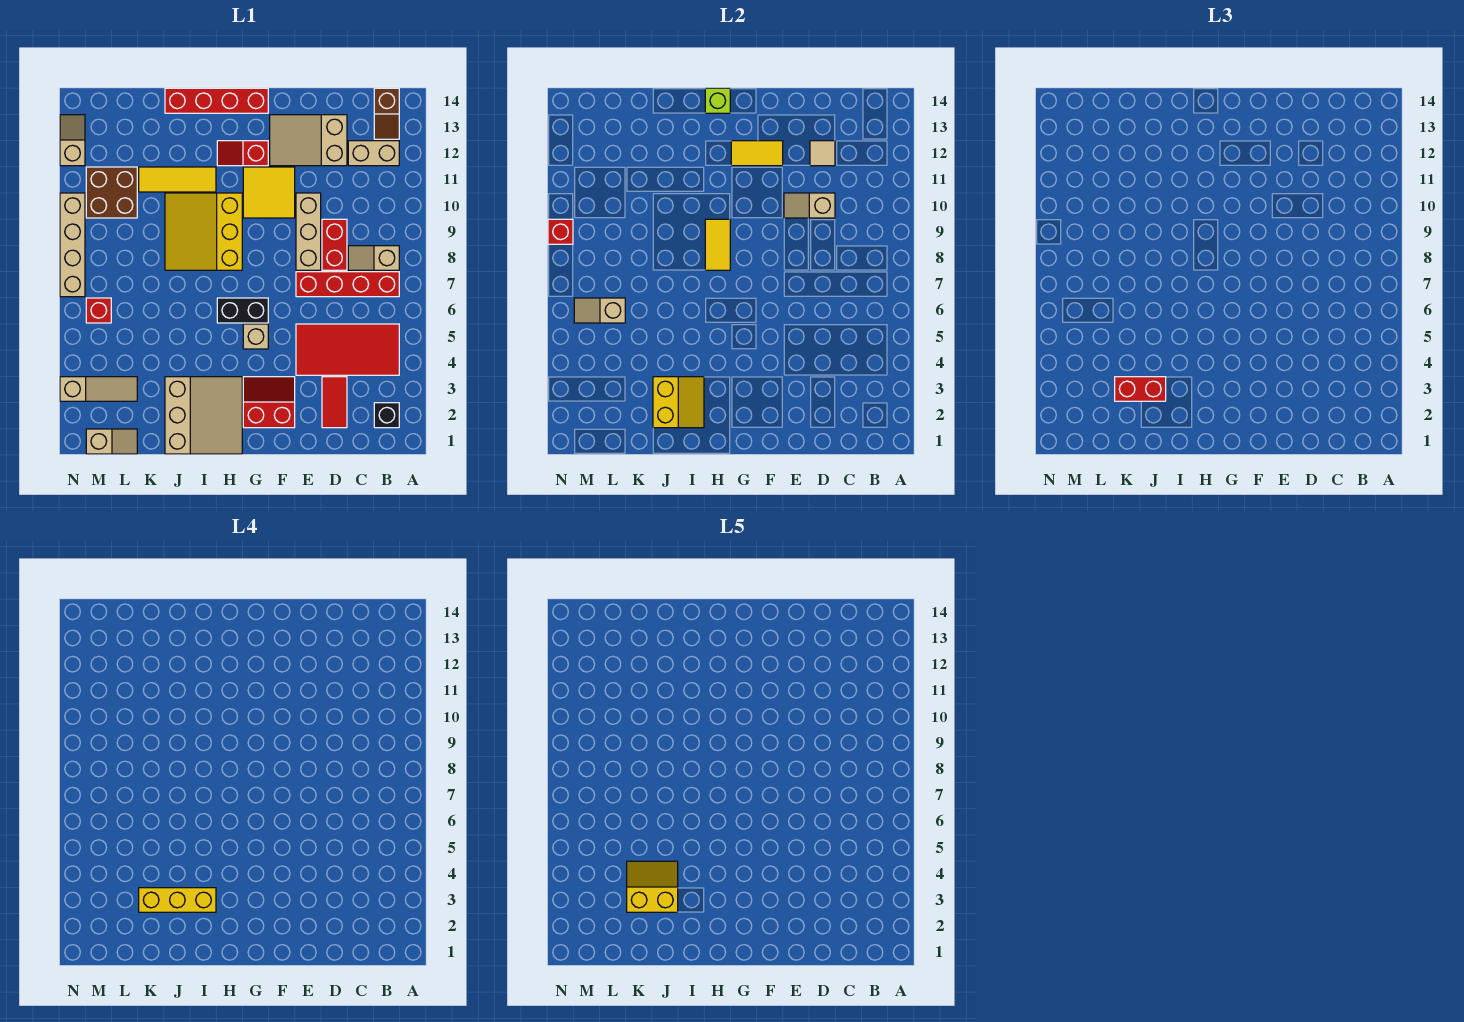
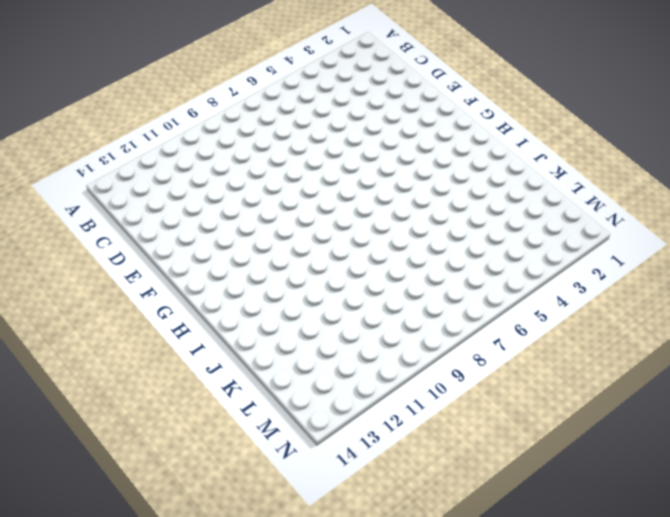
none -> black brick B2 level 1
none -> red tile B4:E5 level 1
none -> red brick B7:E7 level 1
none -> tan slope B8:C8 level 1 top B

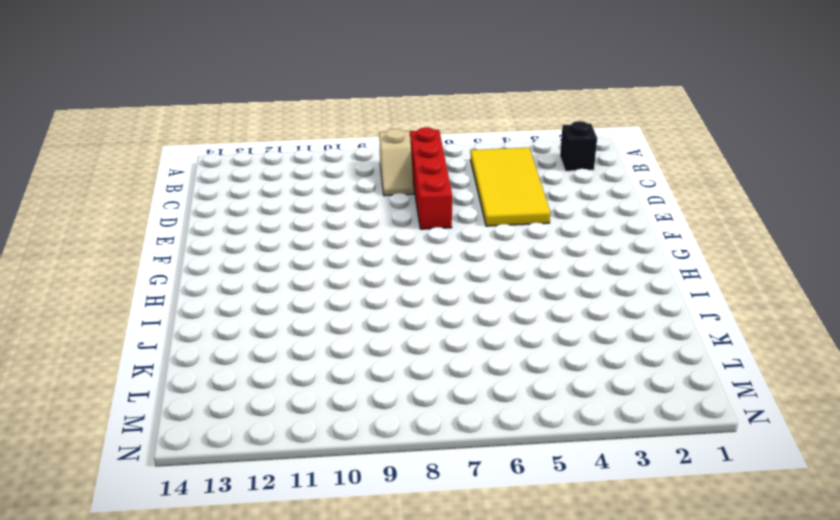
yellow tile B4:E5 level 1 -> red tile B4:E5 level 1
none -> tan brick B12:C12 level 1
none -> brown slope B13:B14 level 1 top 14
none -> red tile D2:D3 level 1
none -> red brick D8:D9 level 1

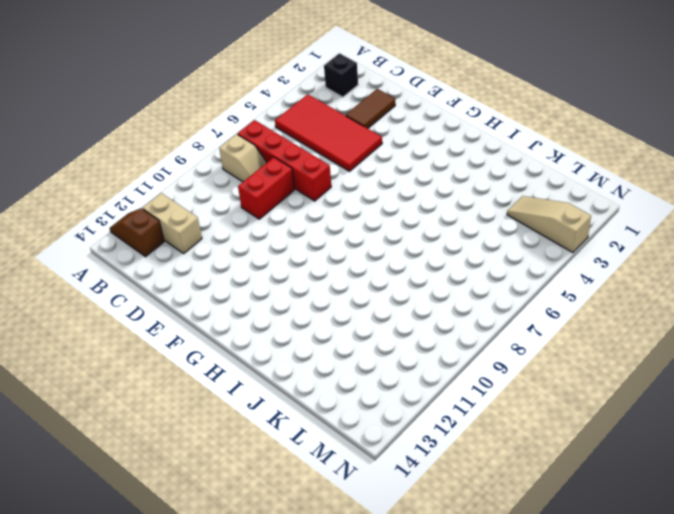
brown slope A13:B13 level 1 top B -> brown slope B13:B14 level 1 top 14
brown tile D2:D3 level 1 -> red tile D2:D3 level 1
none -> tan slope D12:F13 level 1 top D
none -> tan brick E8:E10 level 1
none -> red slope F2:G3 level 1 top 2
none -> yellow tile F10:G11 level 1

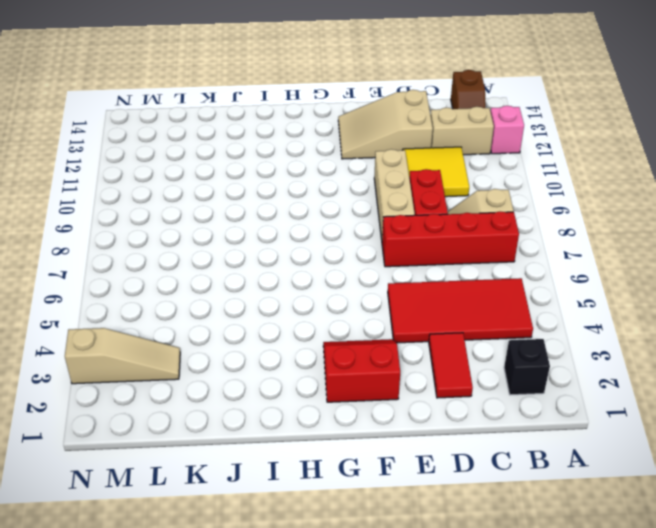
pink brick A12 level 1 -> none
yellow tile C10:D11 level 1 -> yellow tile F10:G11 level 1
none -> tan brick G5 level 1
none -> black brick G6:H6 level 1
none -> red slope G12:H12 level 1 top G
none -> red brick G14:J14 level 1

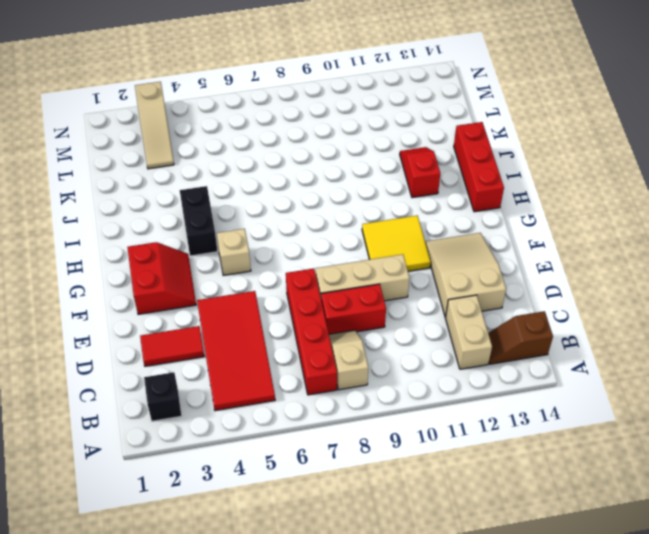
black brick H4:I4 level 1 -> black brick G6:H6 level 1
red brick H14:J14 level 1 -> red brick G14:J14 level 1
red slope I12:J12 level 1 top I -> red slope G12:H12 level 1 top G
none -> tan slope H1:J3 level 1 top J
none -> yellow slope H8:J10 level 1 top H
none -> yellow tile I11:K11 level 1
none -> tan slope L1:M1 level 1 top M

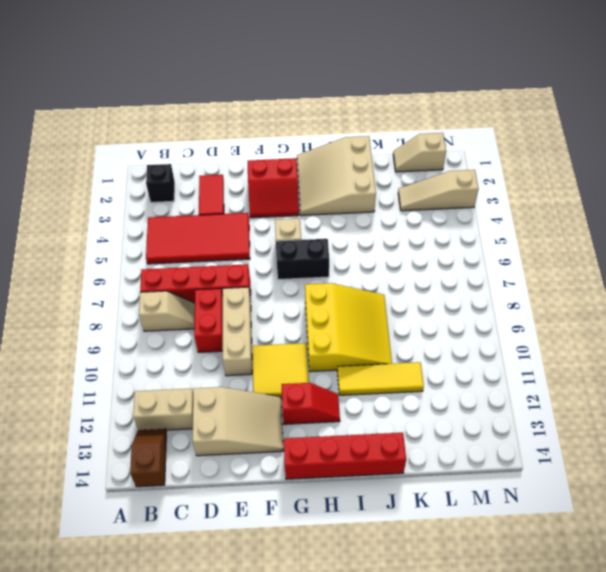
none -> brown brick L10:M11 level 1
none -> red brick M6 level 1
none -> tan brick N7:N10 level 1
none -> tan slope N12:N13 level 1 top 12

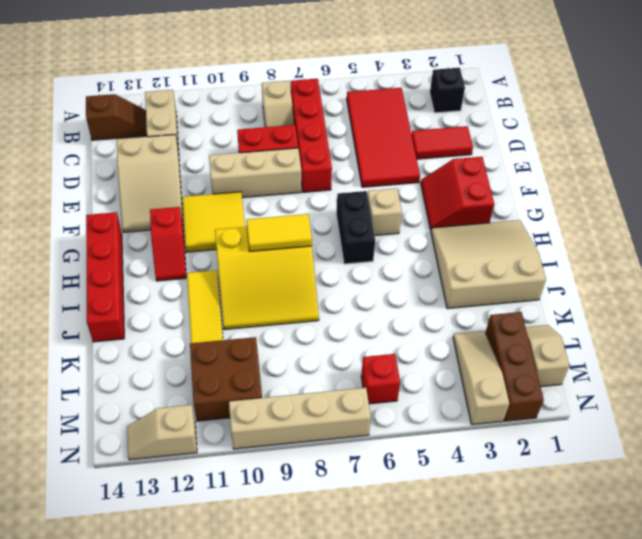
brown brick L2:N2 level 1 -> none
none -> tan slope D10:E10 level 2 top D
none -> tan tile D12 level 2
none -> yellow tile F12:G12 level 2
none -> lime brick H14 level 2

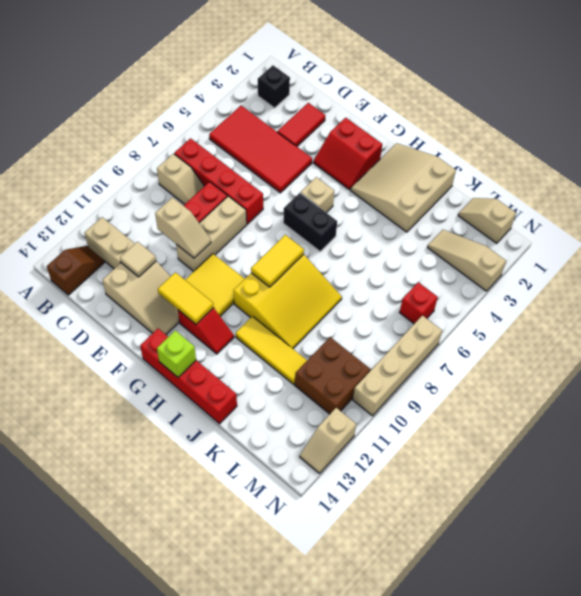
none -> yellow slope I2:J3 level 2 top J
none -> tan slope L6:M6 level 2 top L
none -> red brick N9 level 2
none -> red brick J3:K3 level 3

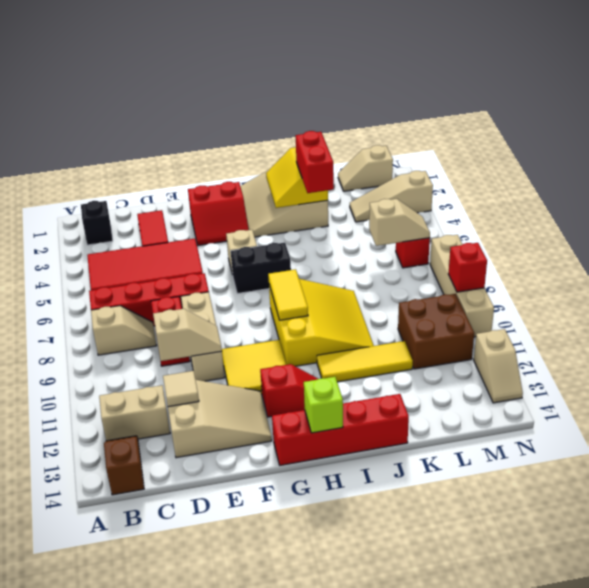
red brick J3:J4 level 3 -> red brick J3:K3 level 3
none -> yellow tile F12:G12 level 2
none -> yellow brick I3:K3 level 4
none -> yellow slope J3:K4 level 5 top 3

